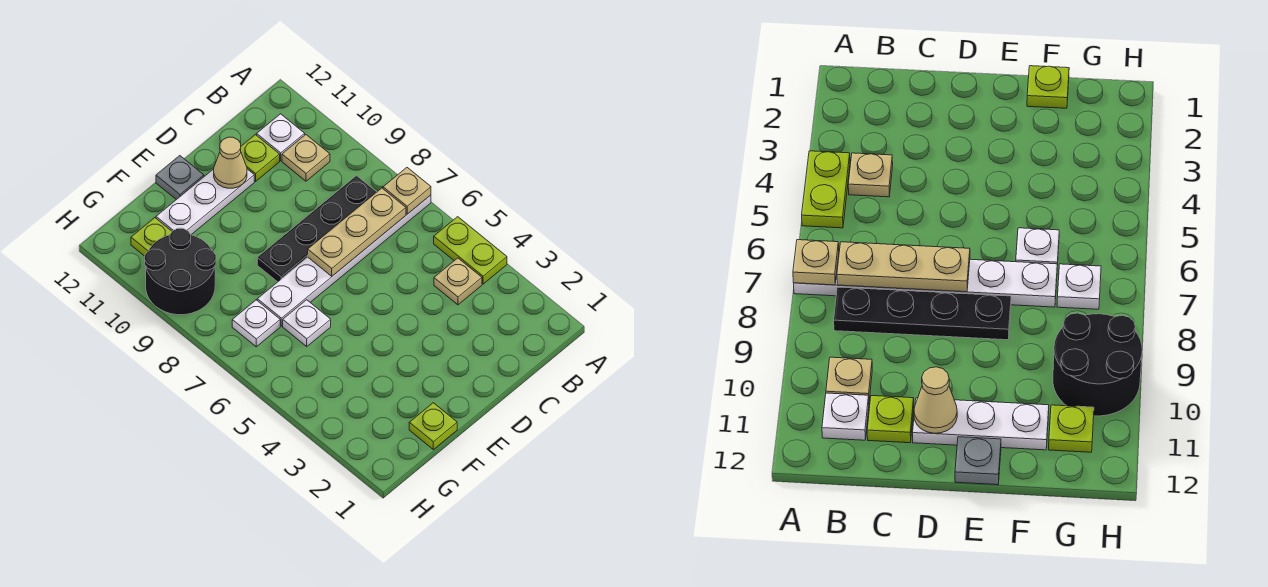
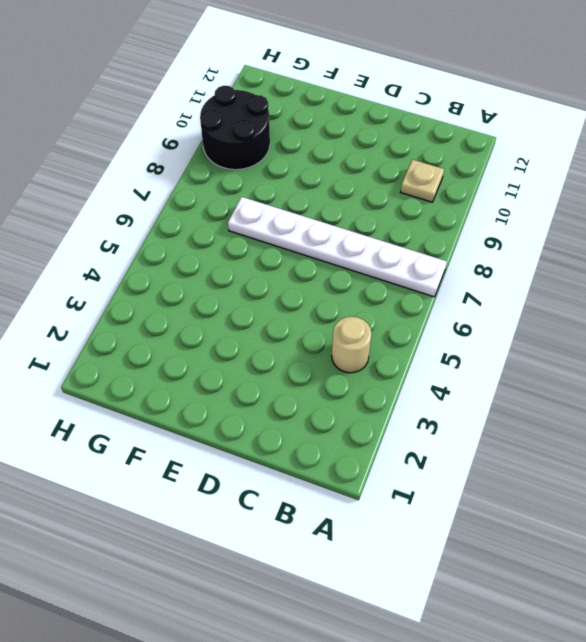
tan round brick B4 level 1 -> tan plate B4 level 1
none -> lime plate A4:A5 level 1
none -> black plate B8:E8 level 1
none -> white plate B11 level 1

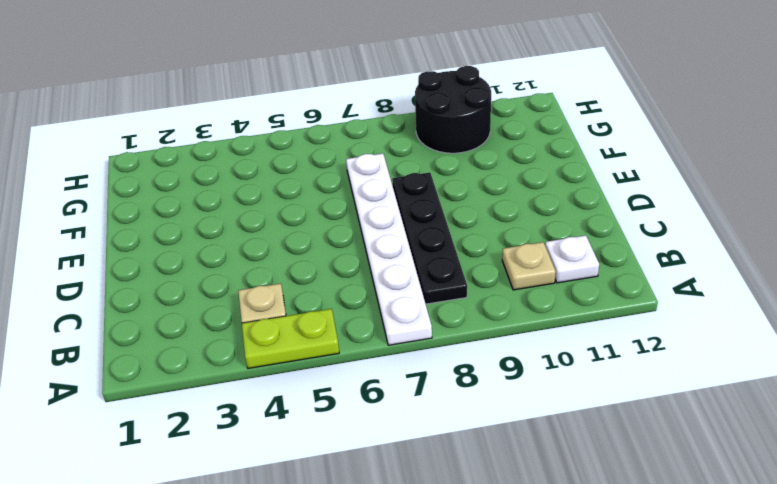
none -> lime plate C11 level 1
none -> white plate D11:F11 level 1
none -> grey plate E12 level 1

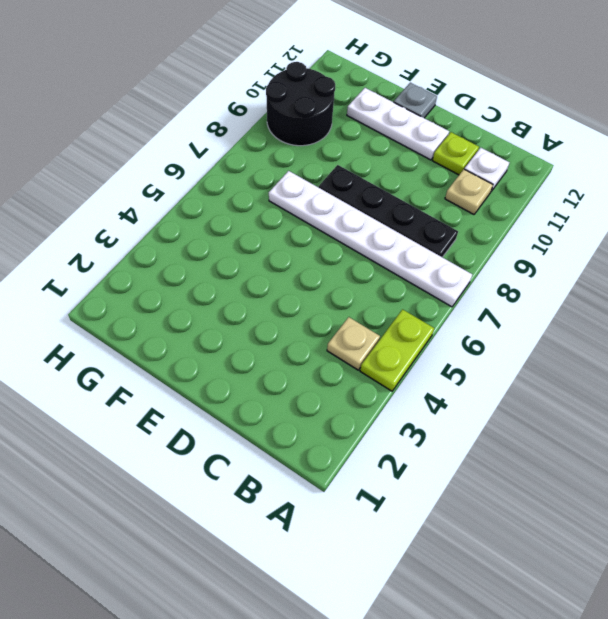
none -> lime plate F1 level 1
none -> white plate F6 level 1
none -> white plate G7 level 1

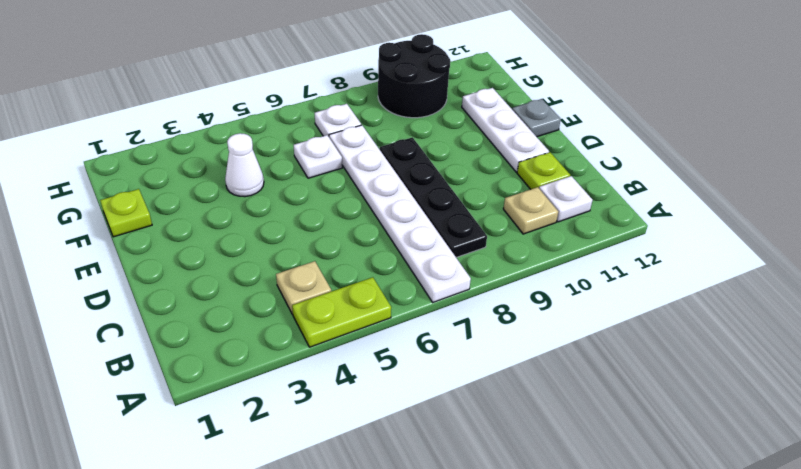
white cone F4 level 1 -> none
none -> lime plate G11 level 1
none -> tan plate A7 level 2
none -> tan plate B7:D7 level 2

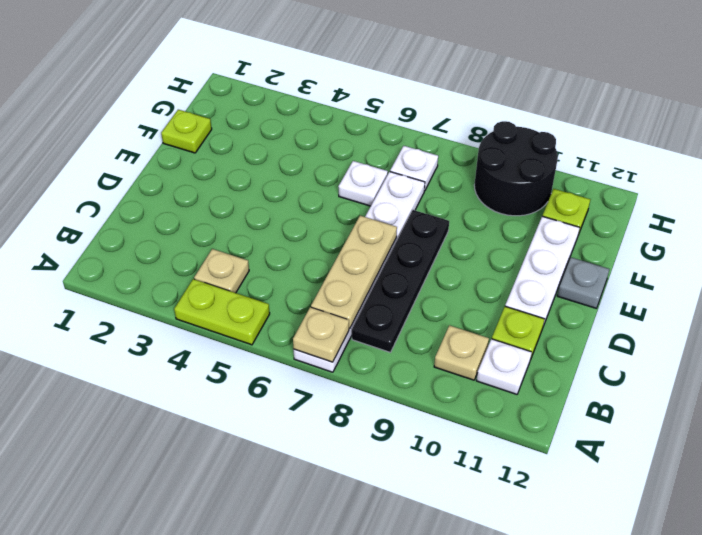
none -> tan cone D11 level 2

